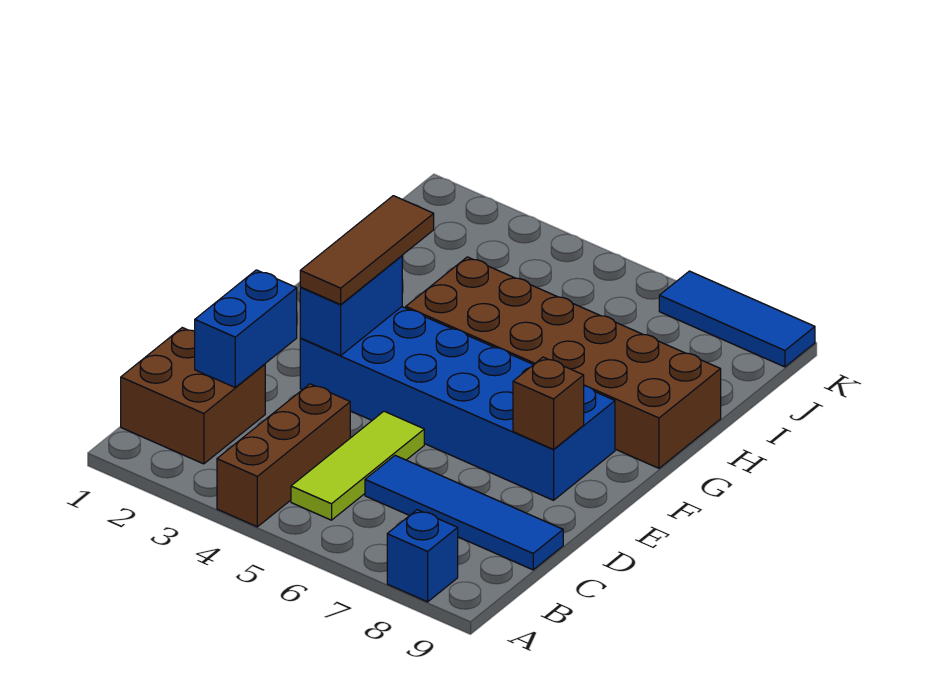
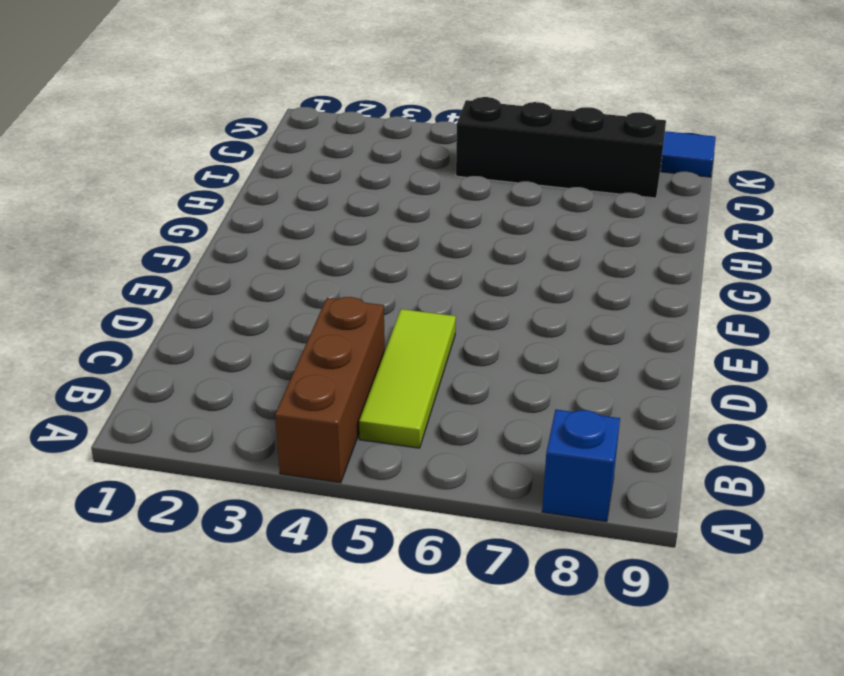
black brick J5:J8 level 1 -> none
none -> brown brick B1:C2 level 1
none -> blue tile C6:C9 level 1
none -> blue brick E3:F8 level 1

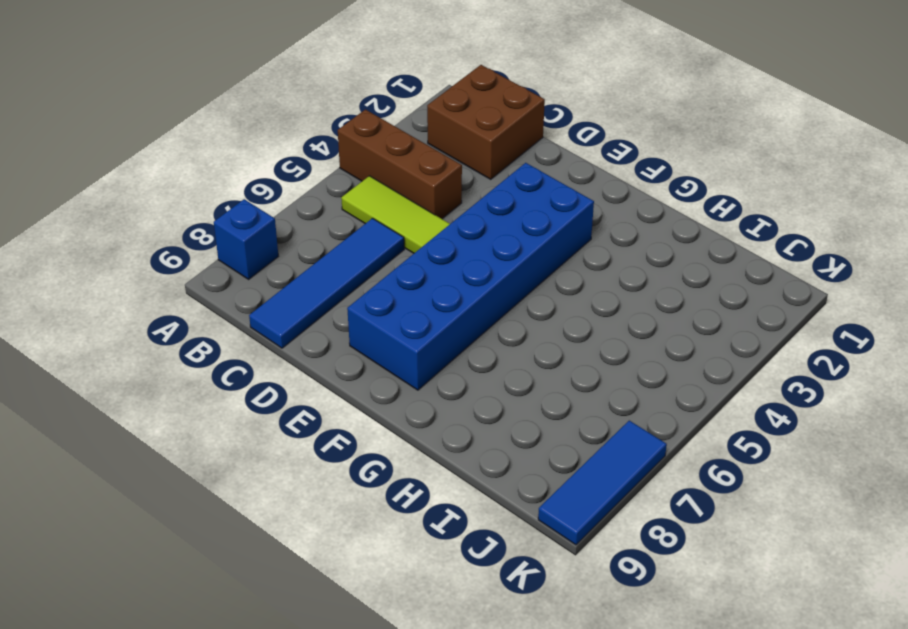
none -> brown brick G4:H9 level 1
none -> blue brick C2:D2 level 2
none -> blue brick E3:F3 level 2

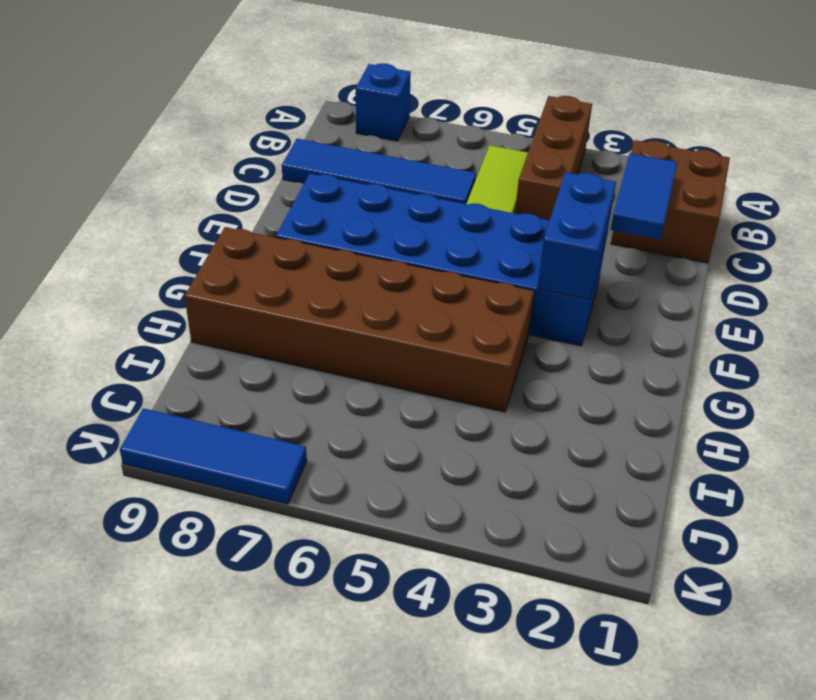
blue tile C2:D2 level 2 -> blue brick C2:D2 level 2
none -> brown brick E8 level 2
none -> brown tile E3:G3 level 3

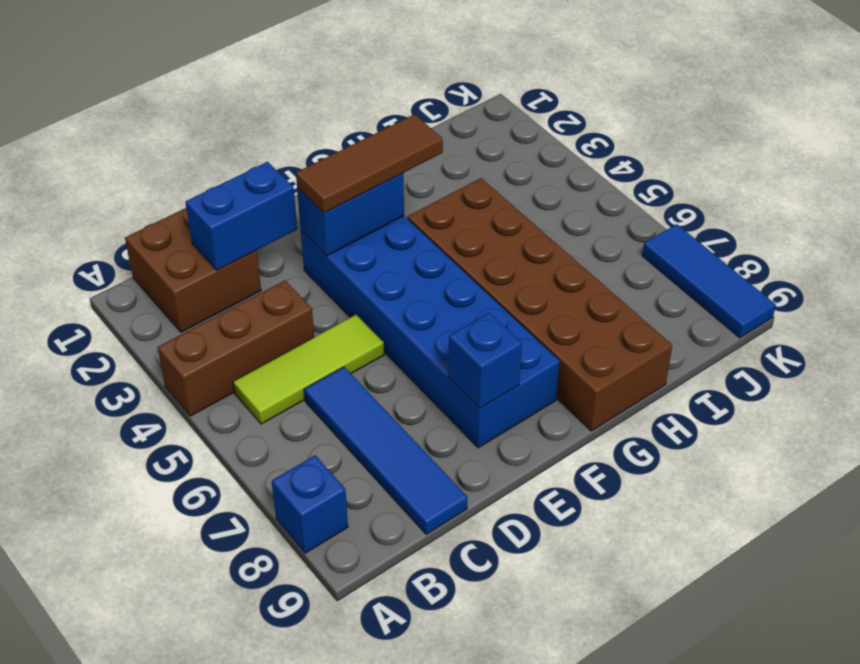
blue brick E8 level 2 -> brown brick E8 level 2

